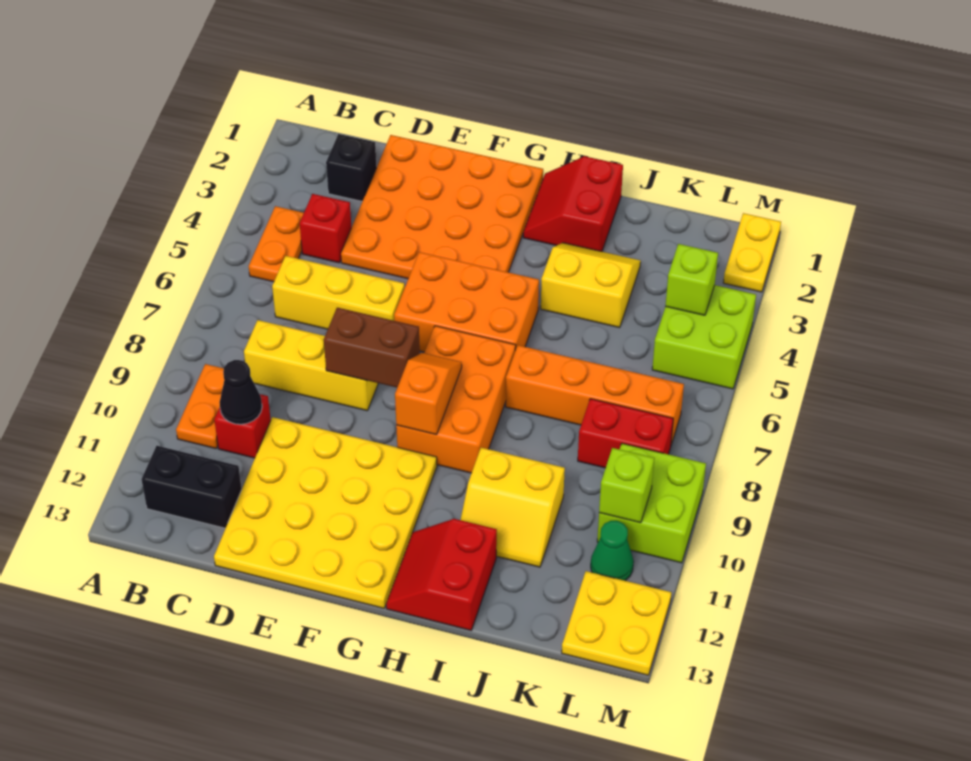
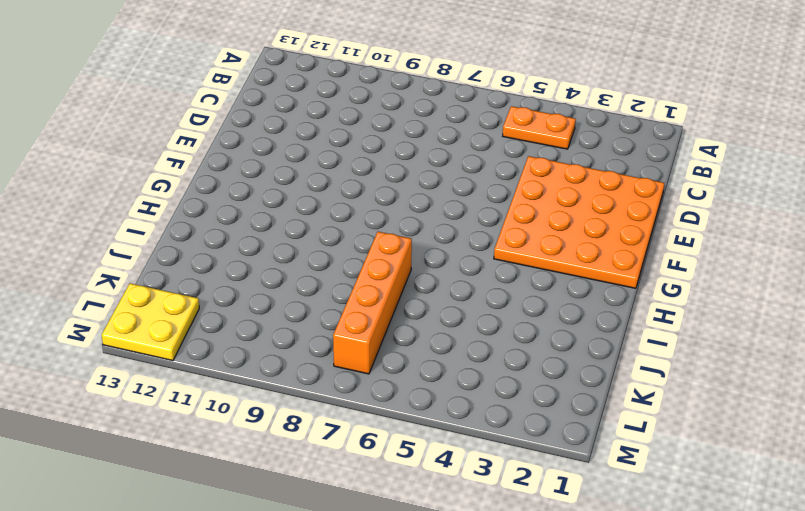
none -> orange plate B9:B10 level 1
none -> black brick B12:C12 level 1
none -> black brick C2 level 1

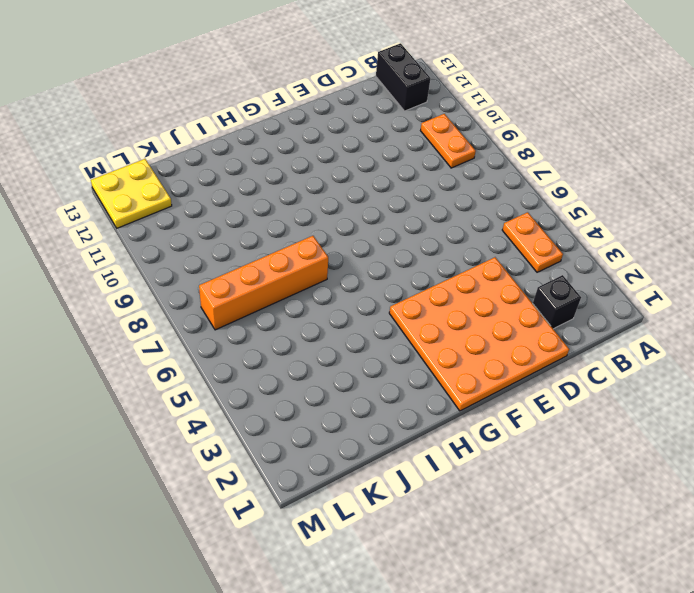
black brick B12:B13 level 1 -> black brick B12:C12 level 1
none -> red brick C4 level 1
none -> yellow brick C6:E6 level 1
none -> yellow brick C8:E8 level 1

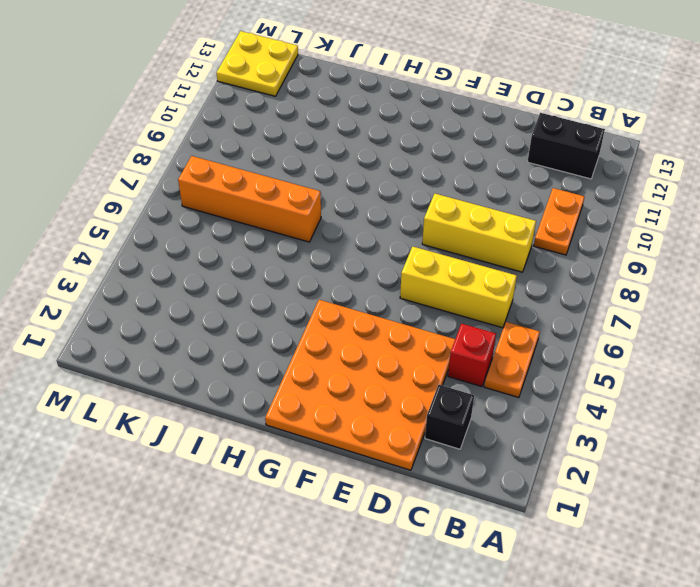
none -> red brick C10 level 1
none -> yellow plate D10:G13 level 1
none -> orange brick F5:H6 level 1

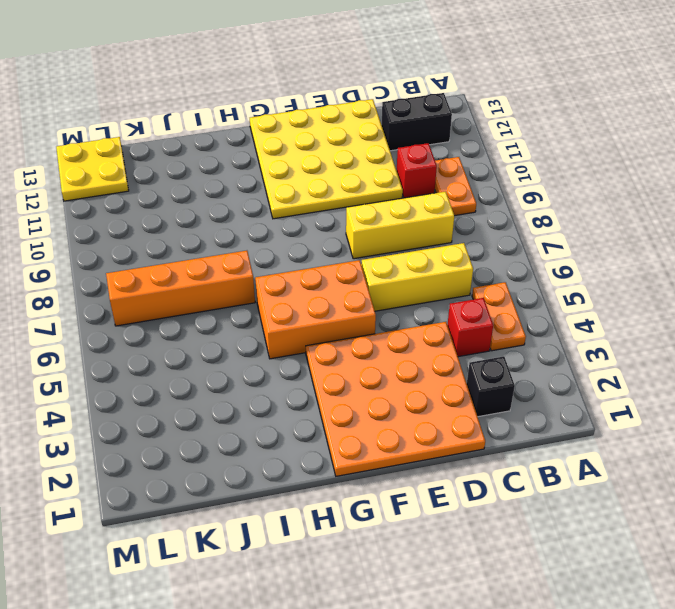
none -> orange brick G7:H9 level 1
none -> red slope H1:I2 level 1 top I
none -> red slope H12:I13 level 1 top I

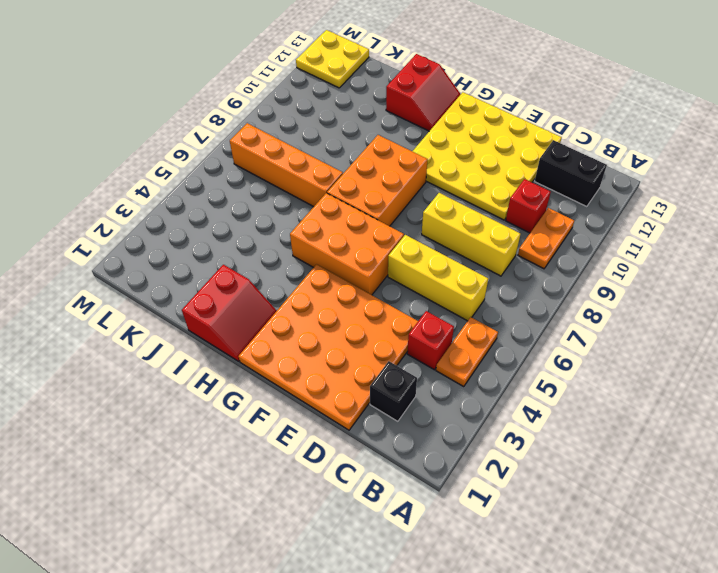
none -> yellow slope I3:J4 level 1 top 4
none -> yellow slope I10:J11 level 1 top 10
none -> red brick K8:L8 level 1

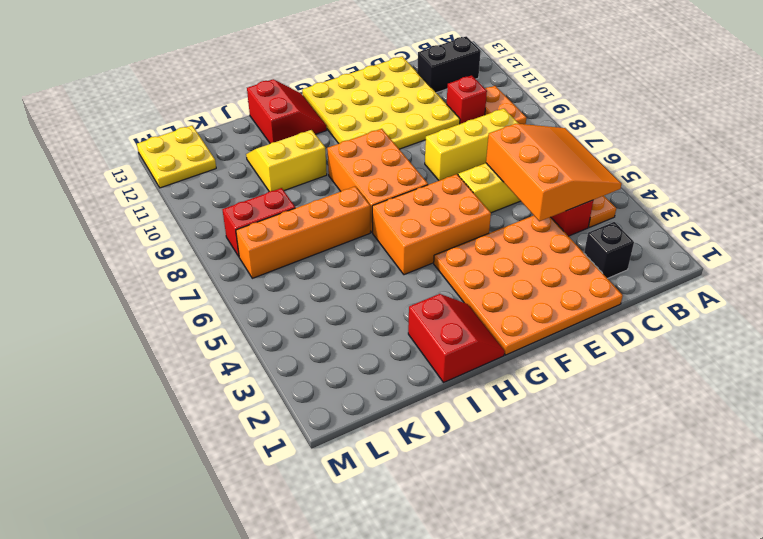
orange slope B4:D6 level 2 top D -> none
none -> yellow slope I3:J4 level 1 top 4
none -> lime brick L4:M5 level 1
none -> lime brick L9:M10 level 1

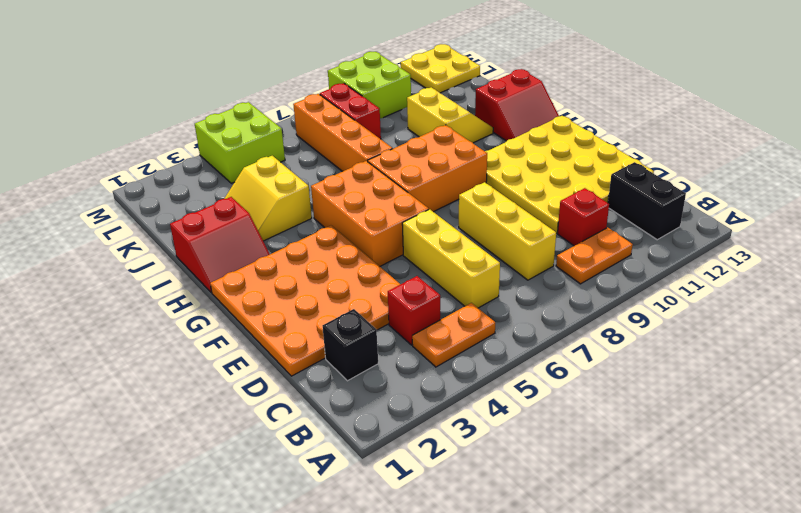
none -> green cone L11 level 1
none -> yellow plate M1:M2 level 1
none -> black cone C10 level 2

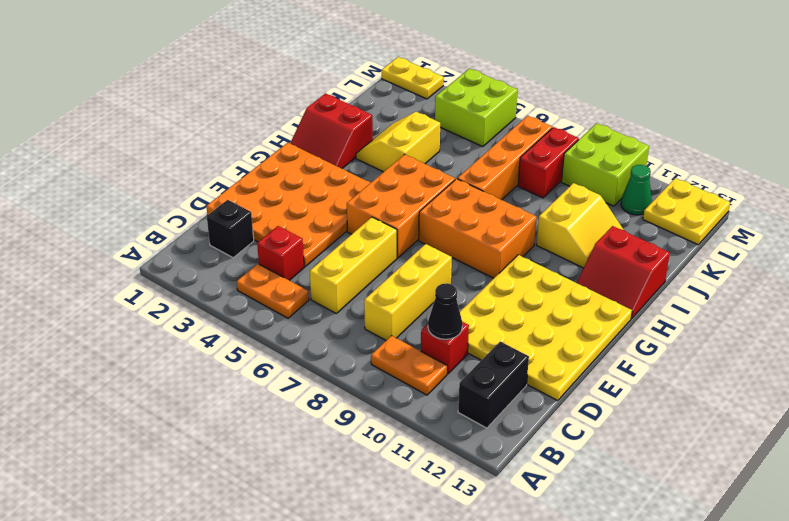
none -> brown brick E8:F8 level 2
none -> orange slope G8:G9 level 2 top 9
none -> lime brick L4 level 2

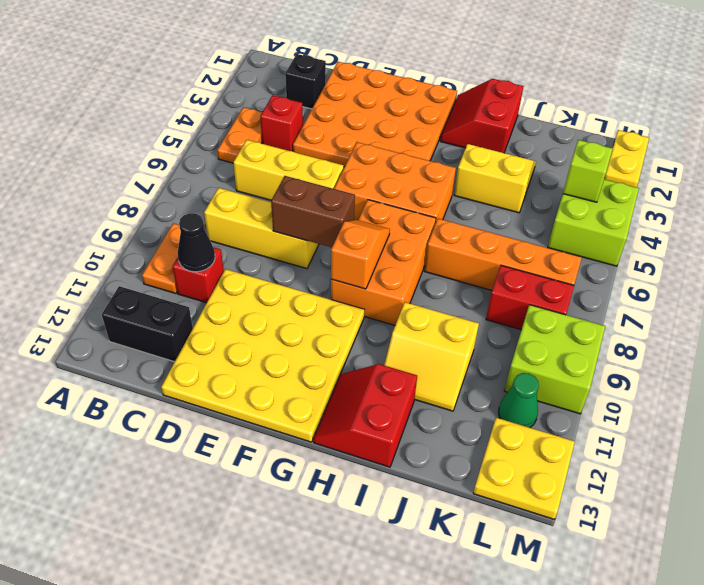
none -> lime brick L10 level 2

